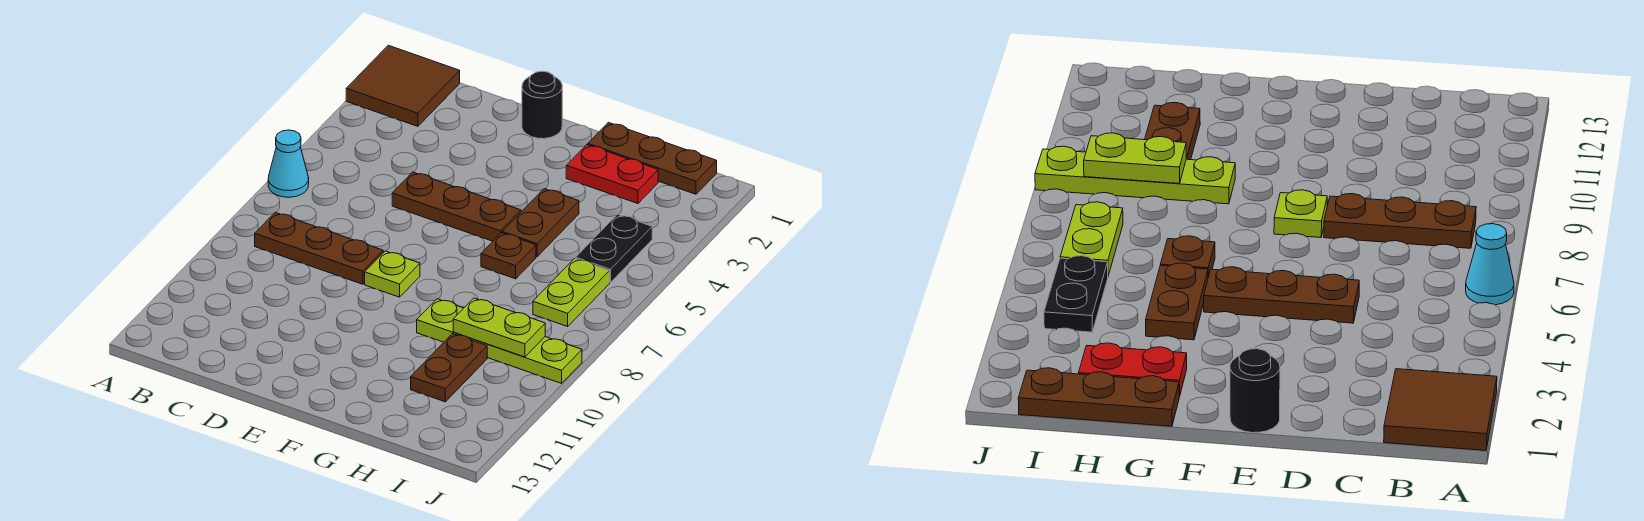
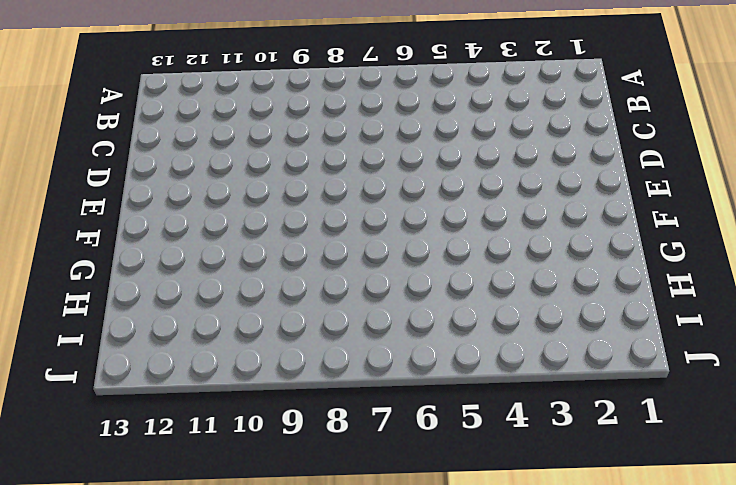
none -> brown tile A1:B2 level 1
none -> cyan cone A6 level 1
none -> brown plate B8:D8 level 1

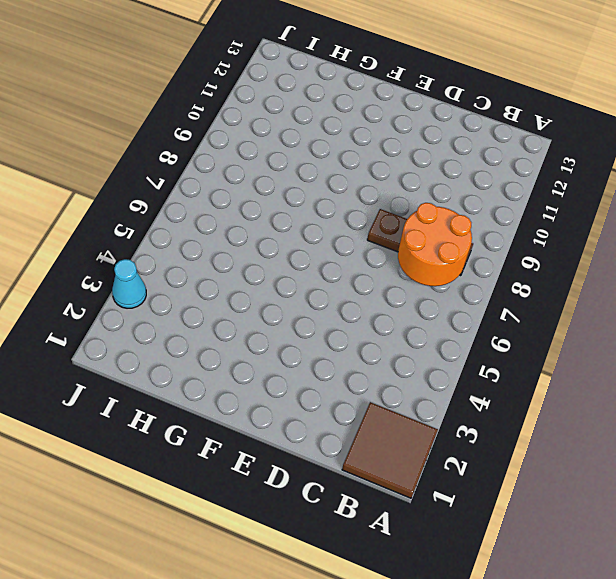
orange round brick B7:C8 level 2 -> none
cyan cone J3 level 1 -> cyan cone A6 level 1
none -> brown plate D5:F5 level 1
none -> black round brick E1 level 1
none -> lime plate E8 level 1

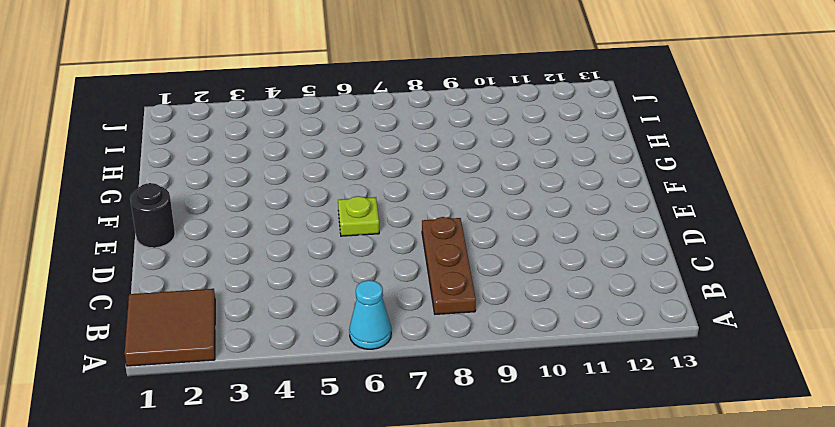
lime plate E6 level 1 -> lime plate E8 level 1
none -> brown plate D5:F5 level 1
none -> brown plate G1:I1 level 1
none -> red plate G2:H2 level 1

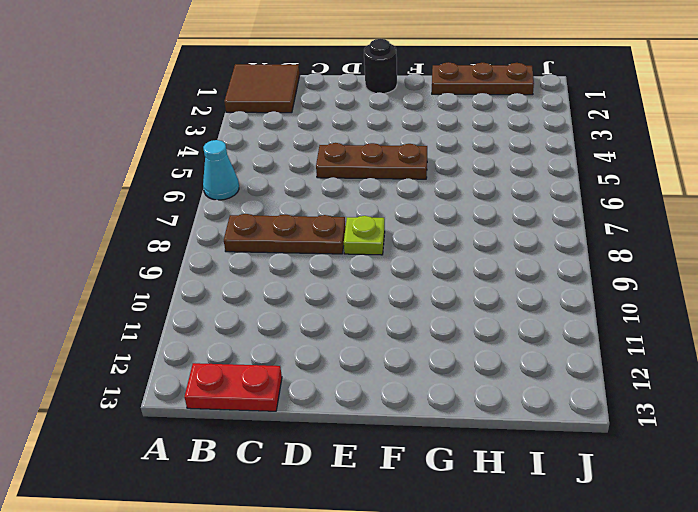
red plate B13:C13 level 1 -> red plate G2:H2 level 1
none -> brown plate G4:G5 level 1
none -> brown plate G6 level 1
none -> lime plate G9:J9 level 1

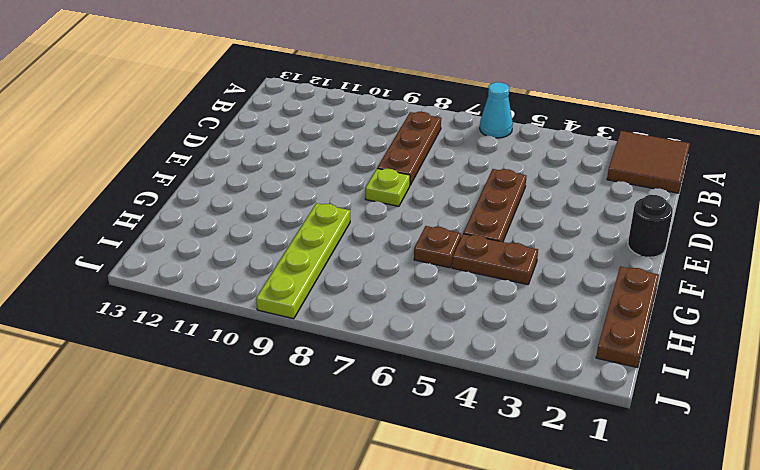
none -> red plate G2:H2 level 1
none -> brown plate H10:H11 level 1
none -> black plate I4:I5 level 1

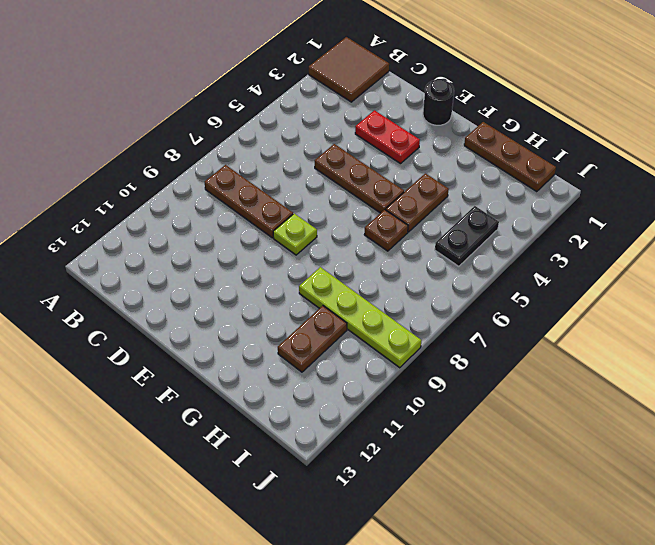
red plate D3:E3 level 1 -> red plate G2:H2 level 1
none -> cyan cone A6 level 1
none -> lime plate I6:I7 level 1
none -> lime plate H9:I9 level 2

